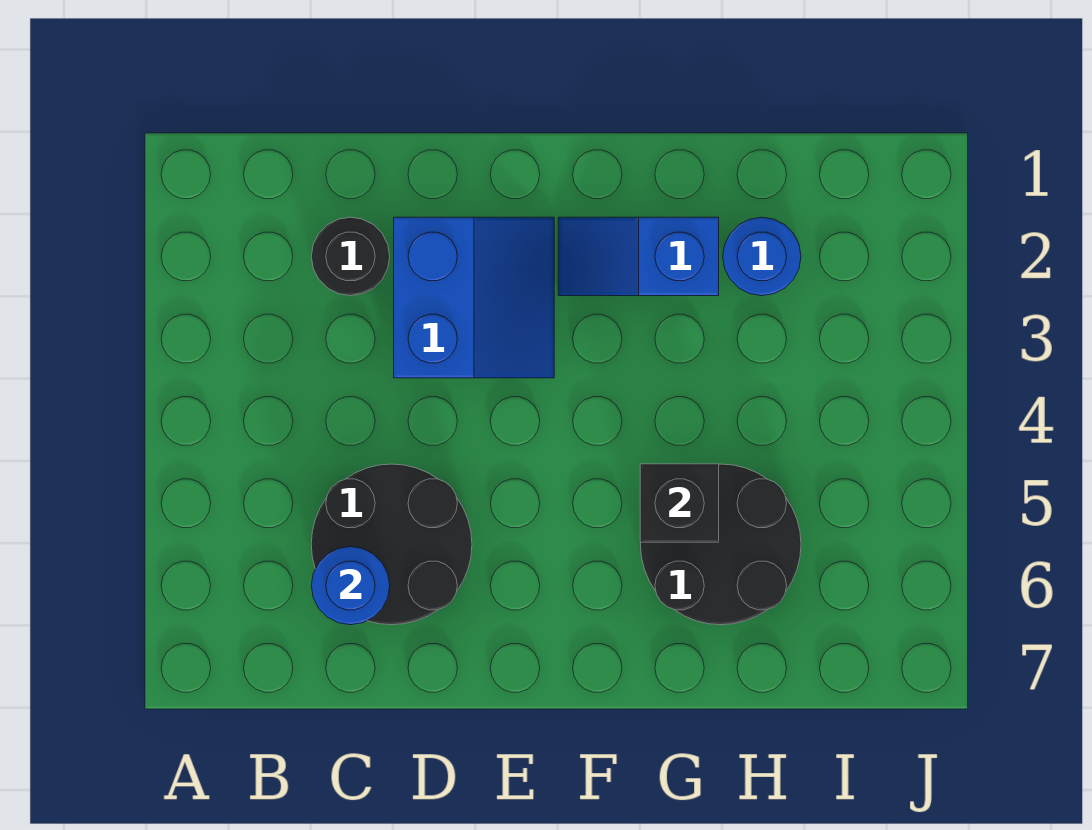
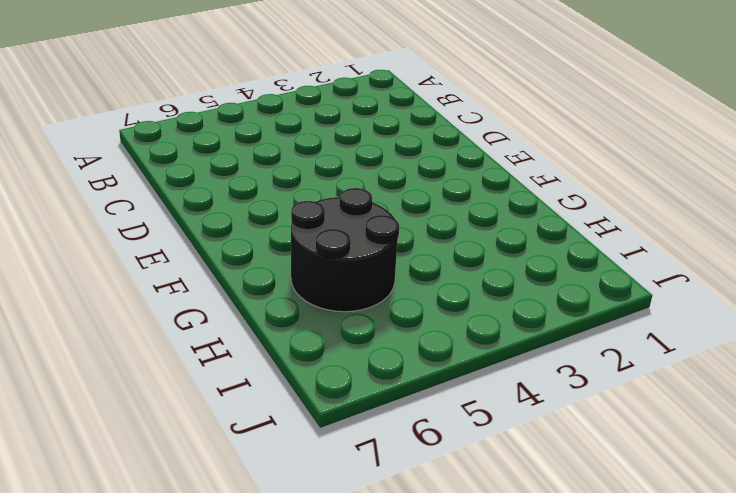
none -> black round brick C2 level 1
none -> black round brick C5:D6 level 1

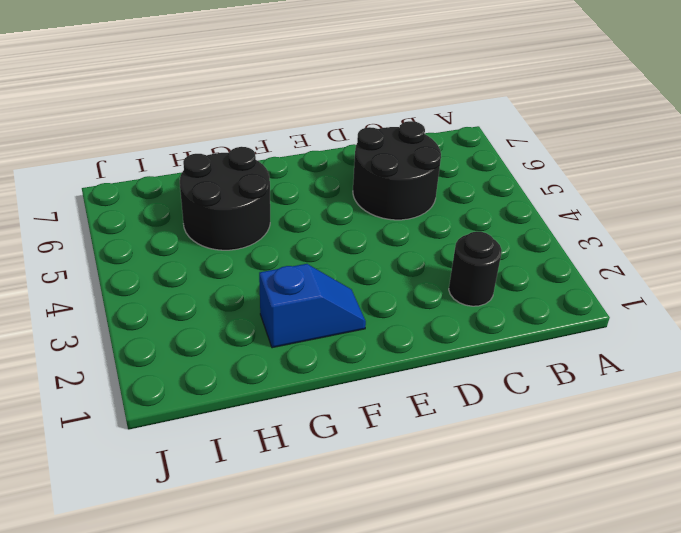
none -> blue slope D2:E3 level 1 top D
none -> blue round brick H2 level 1

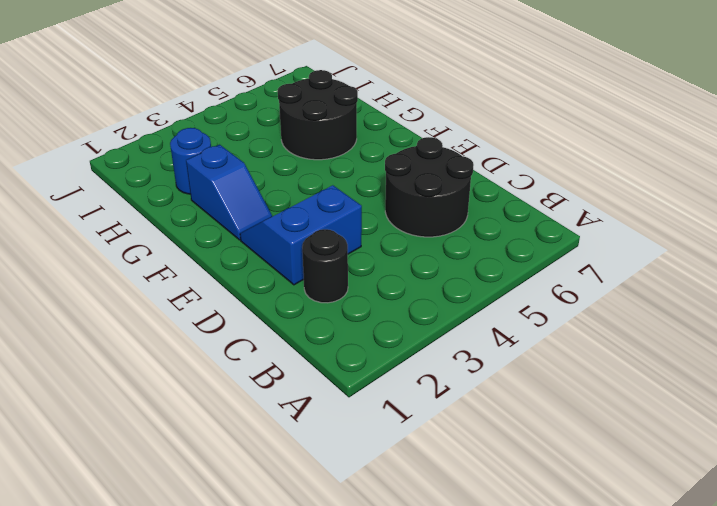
none -> blue round brick C6 level 2
none -> black brick G5 level 2

